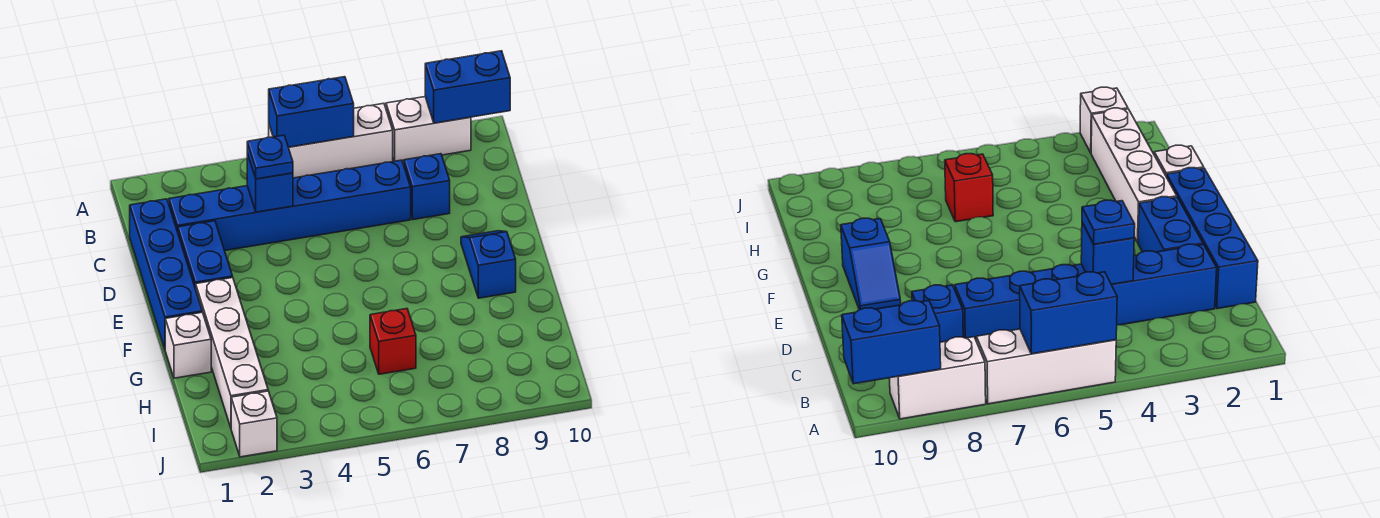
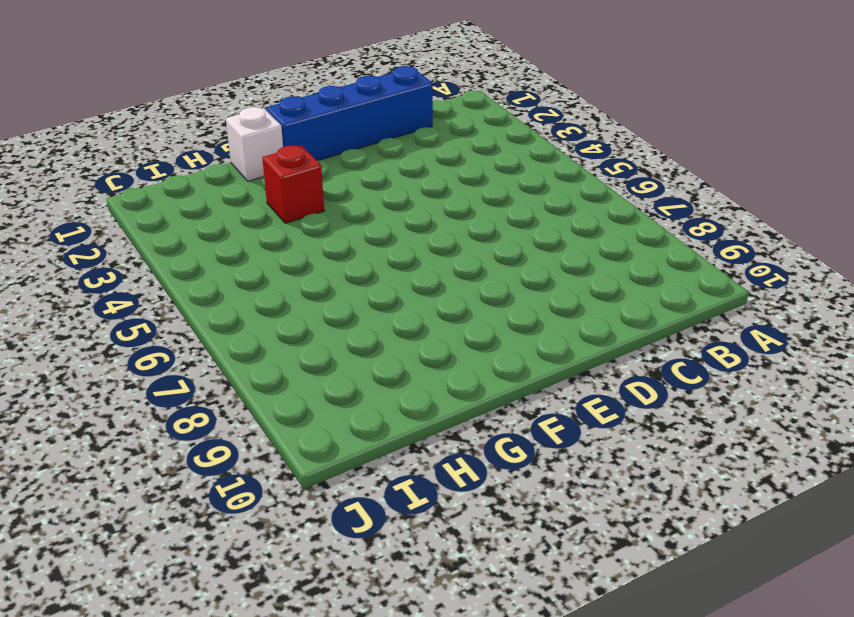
red brick G3 level 1 -> red brick H6 level 1
none -> white brick A5:A7 level 1
none -> white brick A8:A9 level 1
none -> blue brick C2:C7 level 1

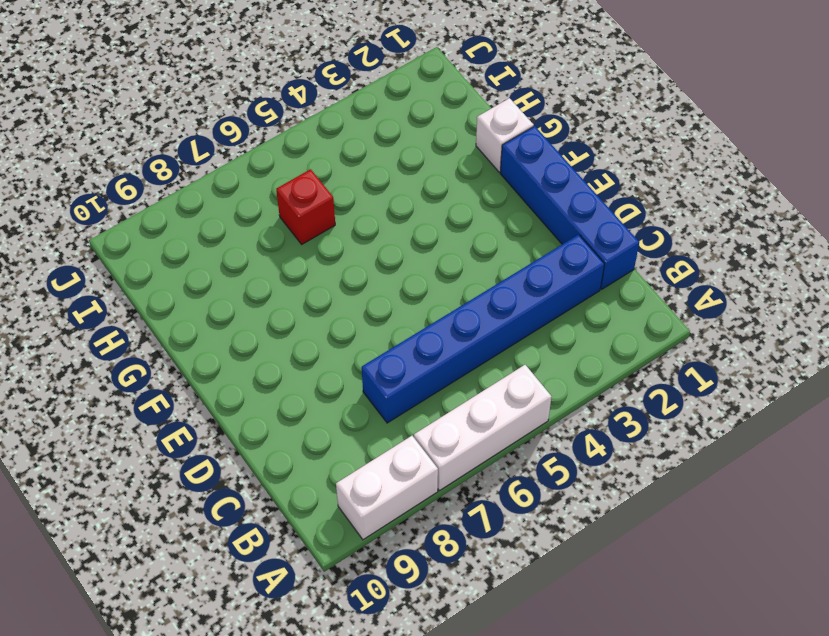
none -> blue brick C8 level 1
none -> blue brick D2:E2 level 1
none -> blue slope E9:F9 level 1 top F

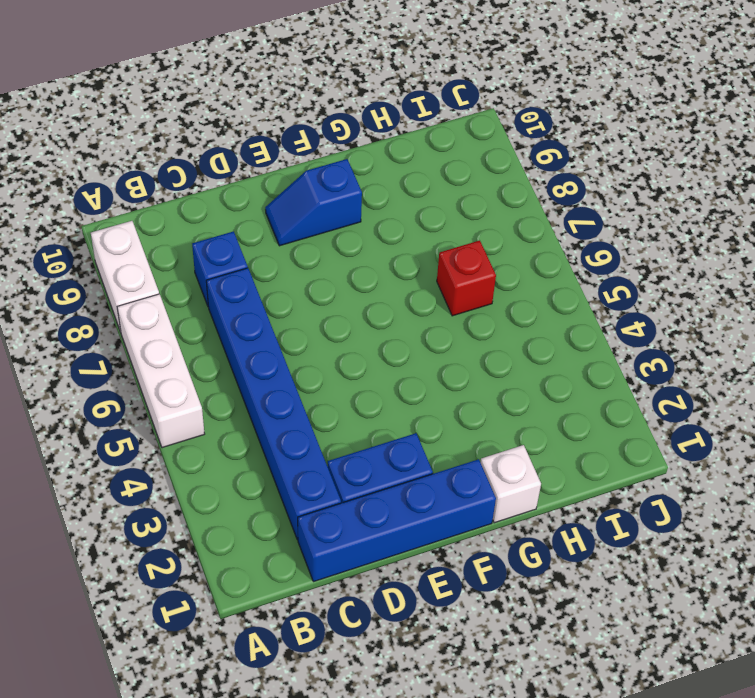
none -> white brick F2:I2 level 1
none -> white brick J2 level 1
none -> blue brick A5:A6 level 2

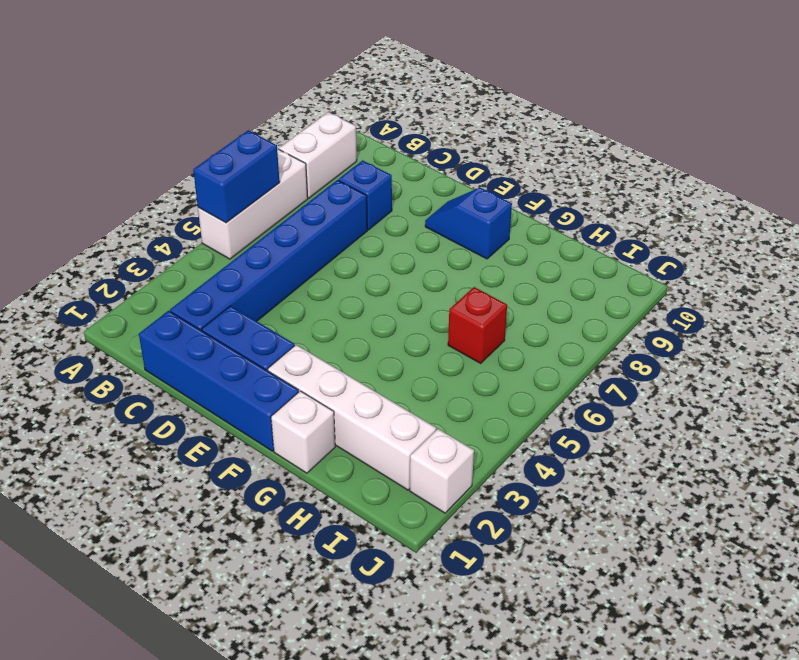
none -> blue brick A9:A10 level 2
none -> blue brick C4 level 2
none -> blue plate C4 level 3

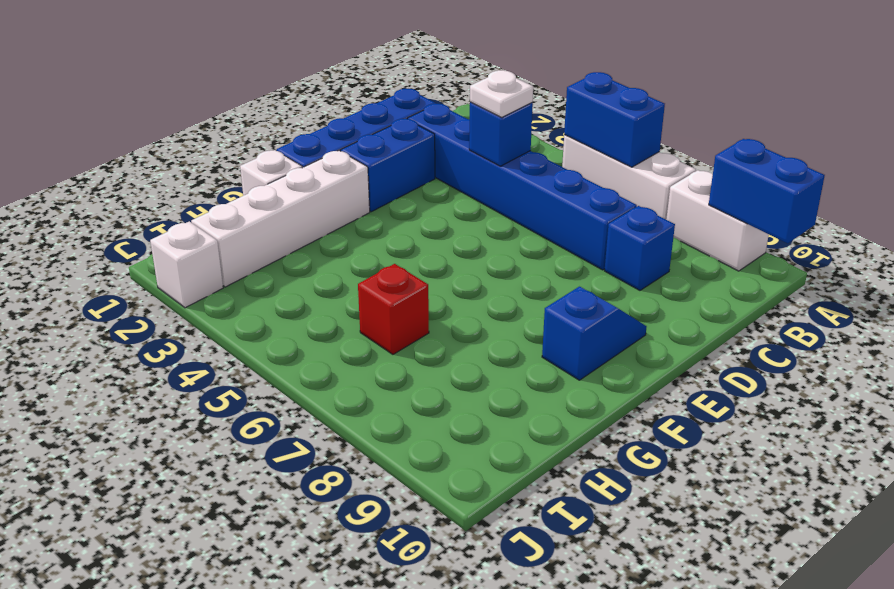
white plate C4 level 3 -> blue plate C4 level 3

